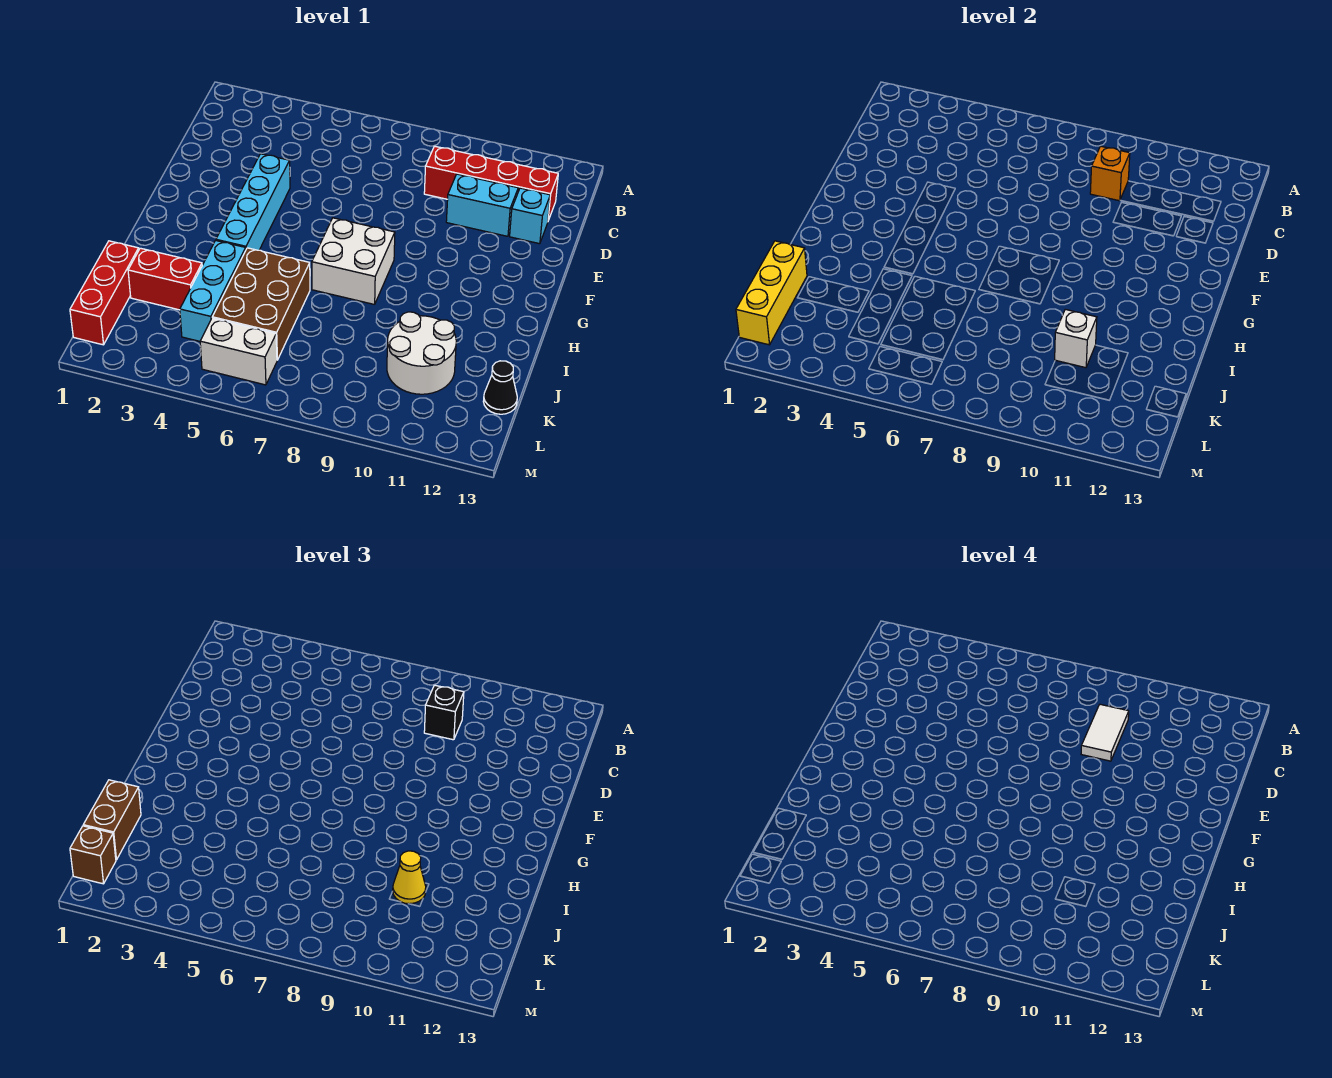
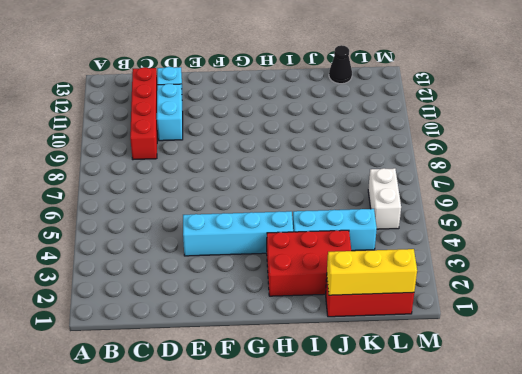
red brick H2:J3 level 1 -> red brick J2:J3 level 1
none -> white brick G7:H8 level 1
none -> brown brick I5:K6 level 1
none -> white round brick J10:K11 level 1

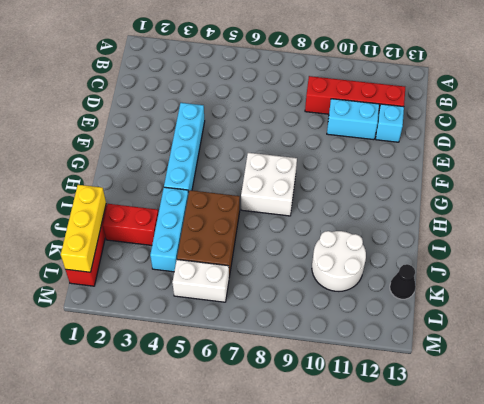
none -> orange brick C9 level 2
none -> white brick J10 level 2
none -> black brick C9 level 3

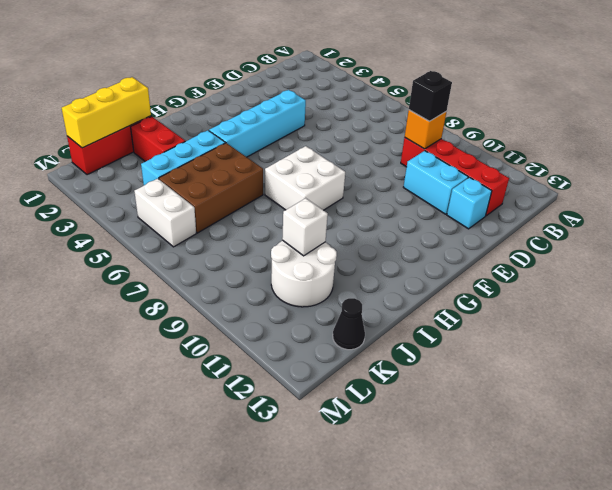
none -> brown brick J1:K1 level 3
none -> yellow cone J10 level 3
none -> brown brick L1 level 3

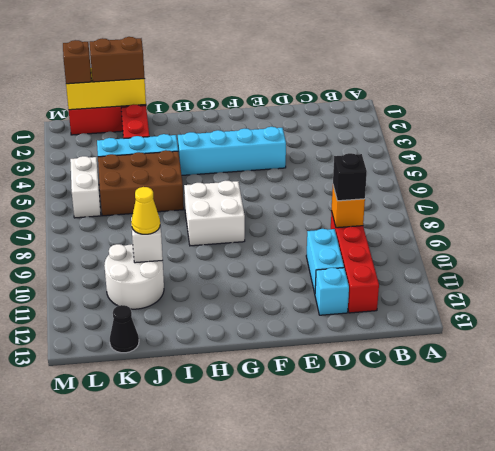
none -> white tile C9:D9 level 4

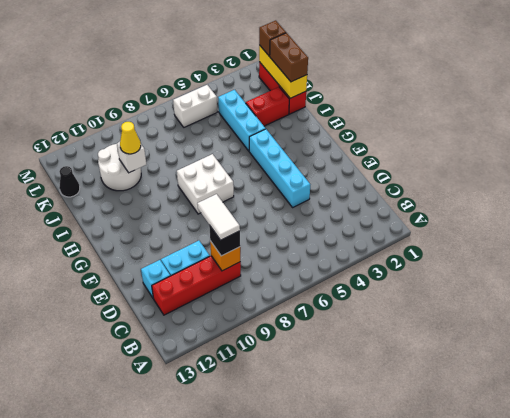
none -> brown brick I5:K6 level 1

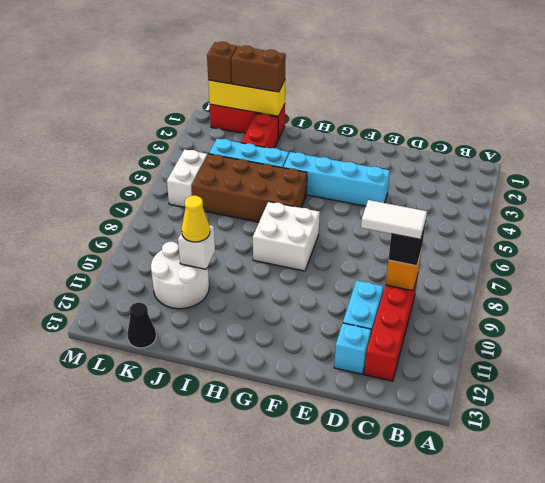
brown brick H5:K6 level 1 -> brown brick I5:K6 level 1

